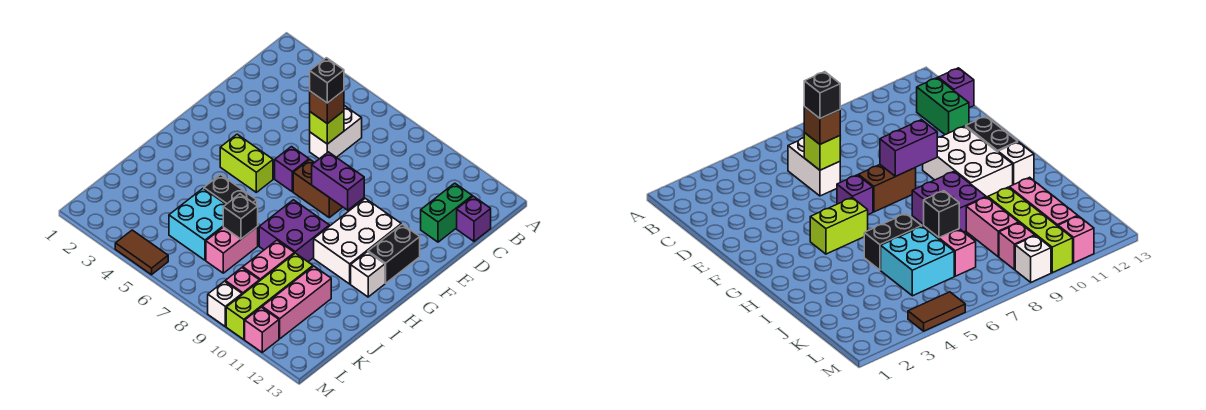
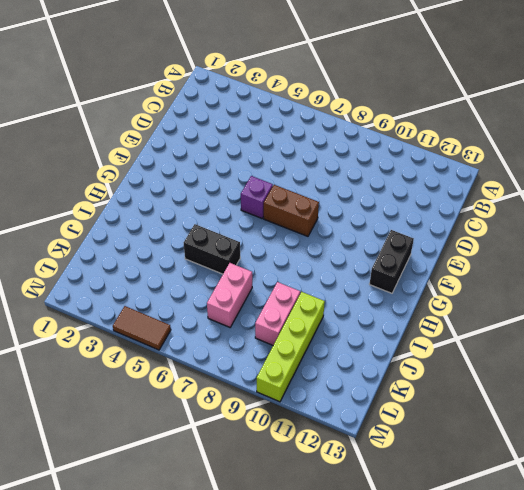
none -> white brick C6:D6 level 1
none -> green brick C12:D12 level 1
none -> purple brick C13 level 1

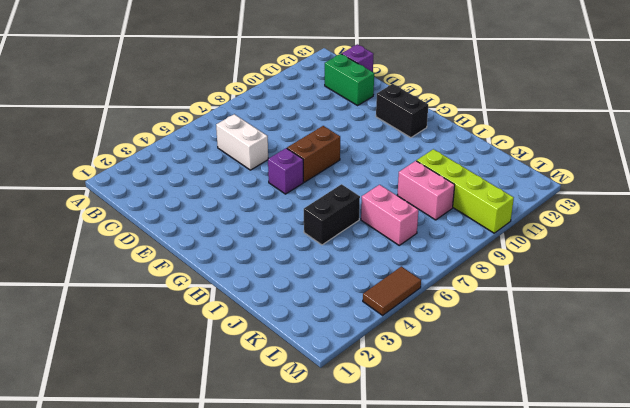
none -> white brick F10:H11 level 1
none -> lime brick G4:G5 level 1
none -> purple brick H8:I9 level 1

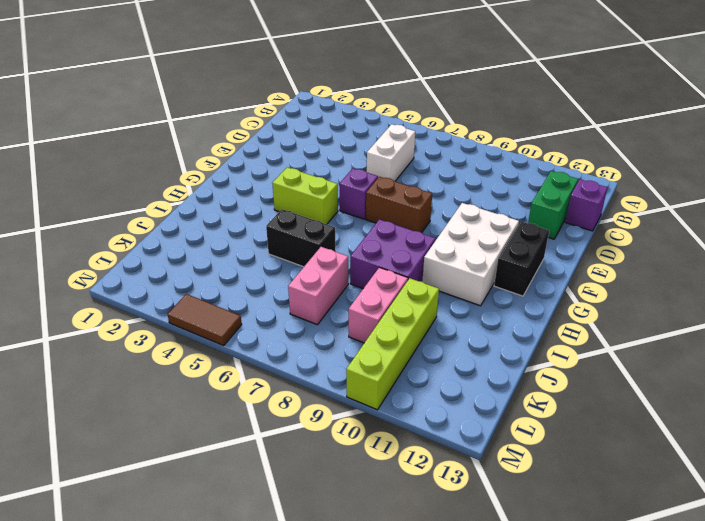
none -> white brick H12 level 1
none -> cyan brick J5:K6 level 1
none -> pink brick J11:L11 level 1

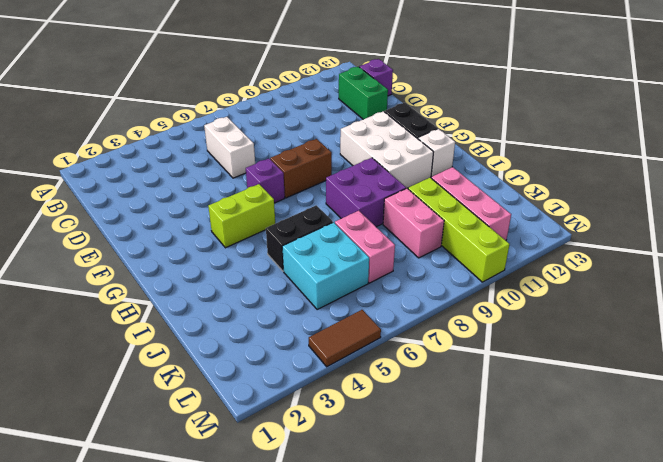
none -> pink brick L9 level 1
none -> white brick M9 level 1
none -> pink brick M11 level 1

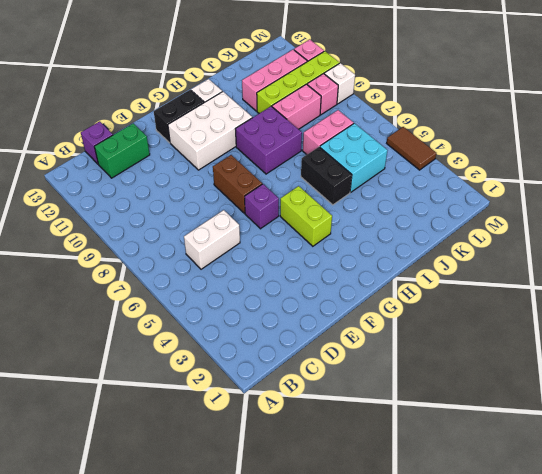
none -> lime brick D6 level 2
none -> purple brick F8:F9 level 2
none -> black brick J7 level 2

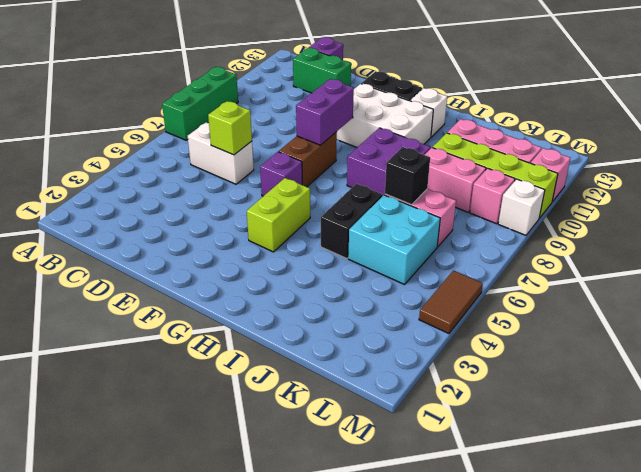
green brick A7:A9 level 1 -> none
none -> brown brick D6 level 3
none -> black brick D6 level 4

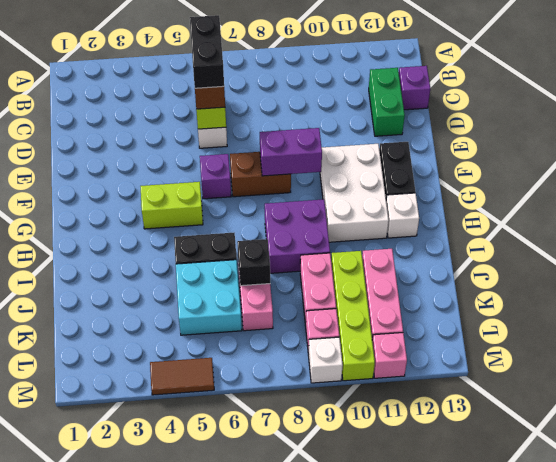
black brick C6:D6 level 4 -> black brick D6 level 4

